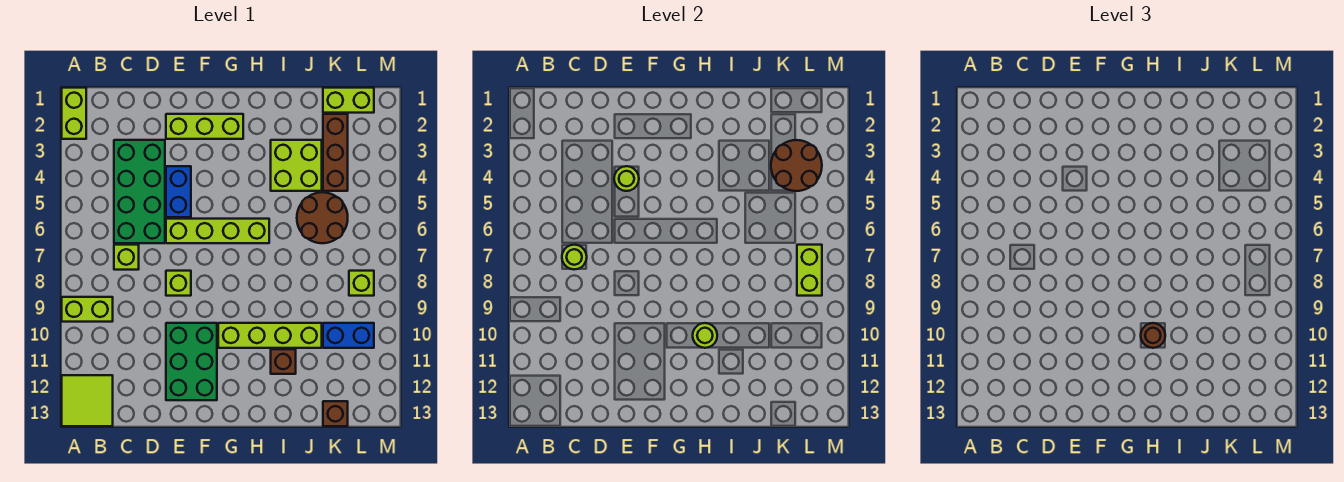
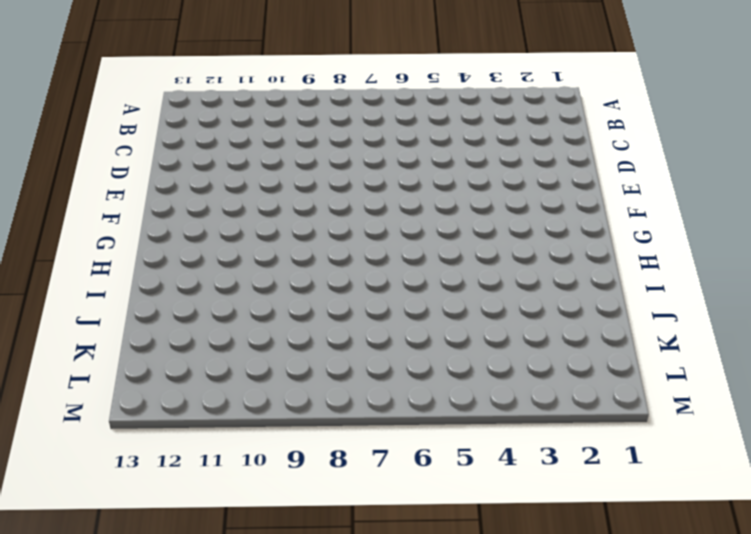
none -> lime brick A1:A2 level 1
none -> lime brick A9:B9 level 1
none -> lime tile A12:B13 level 1

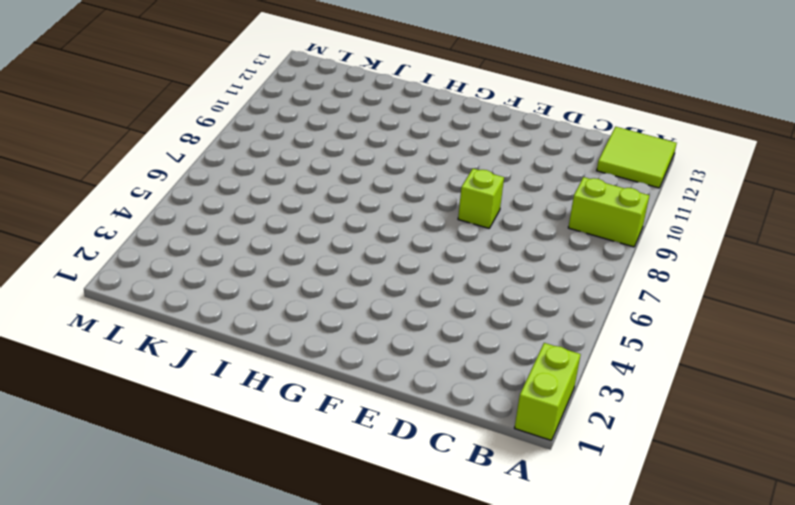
none -> green brick C3:D6 level 1
none -> lime brick C7 level 1
none -> lime brick E2:G2 level 1

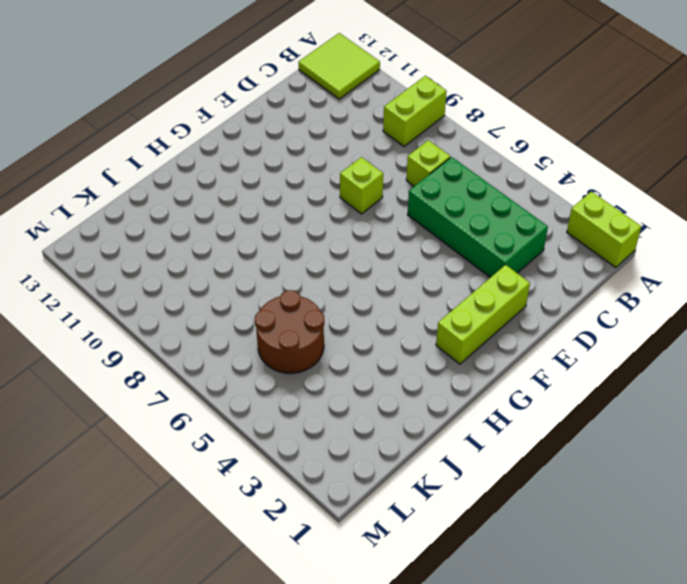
none -> blue brick E4:E5 level 1
none -> lime brick E6:H6 level 1
none -> green brick E10:F12 level 1

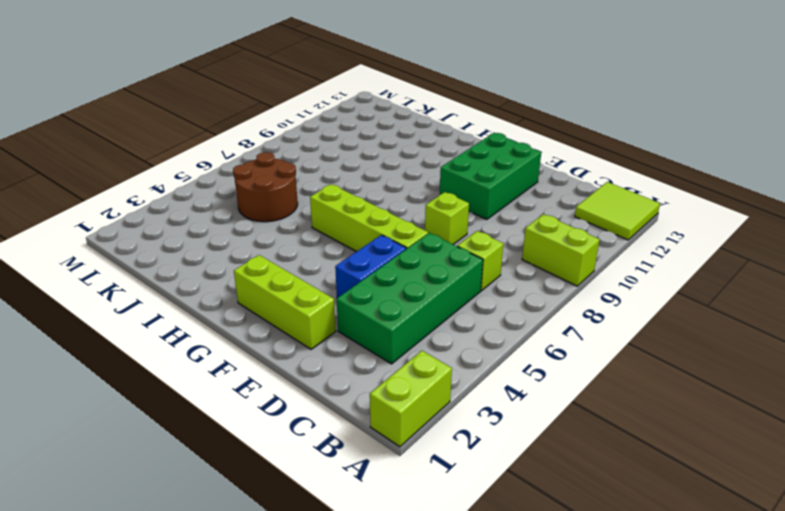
none -> lime brick G10:J10 level 1
none -> lime brick I3:J4 level 1
none -> brown brick I11 level 1

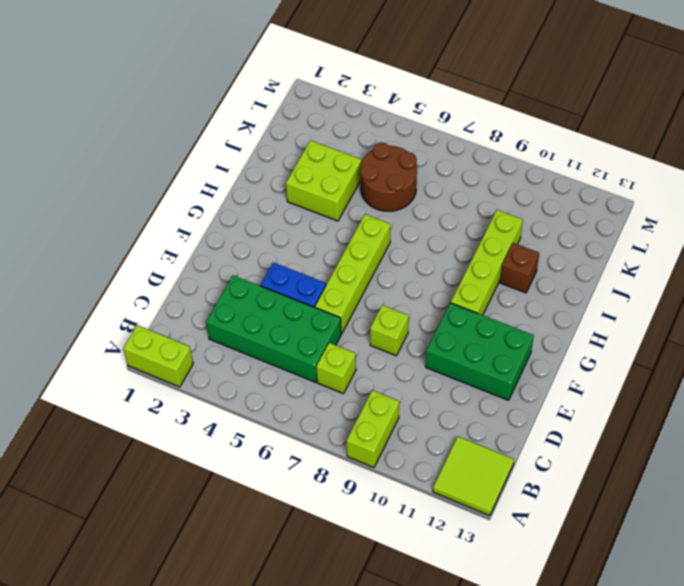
none -> lime brick E2:G2 level 1
none -> lime brick K1:L1 level 1
none -> brown brick K2:K4 level 1

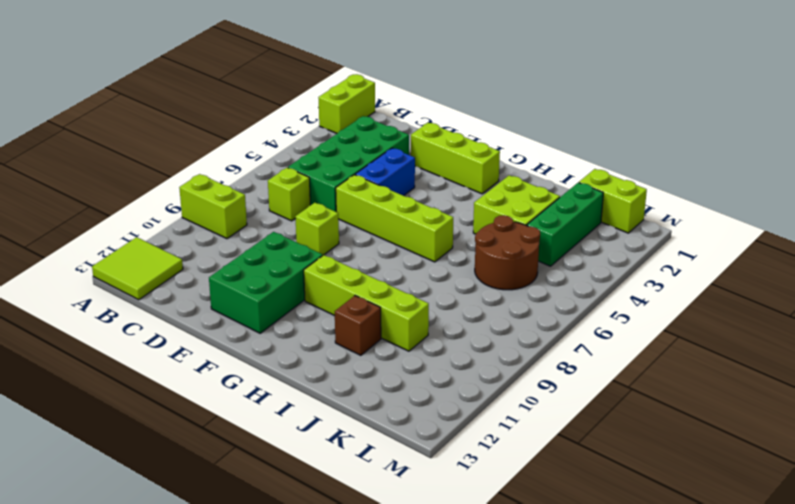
green brick K2:K4 level 1 -> brown brick K2:K4 level 1
none -> blue brick K10:L10 level 1
none -> brown brick K13 level 1
none -> lime brick L8 level 1

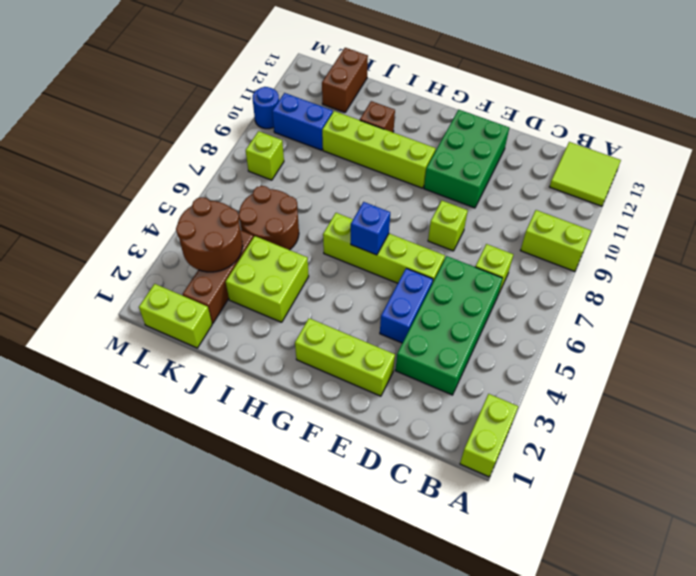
blue brick G6 level 2 -> none
brown brick K12:K13 level 1 -> brown brick K13 level 1
blue round brick M10 level 1 -> none
none -> lime round brick C7 level 2
none -> lime round brick E4 level 2
none -> lime round brick H10 level 2

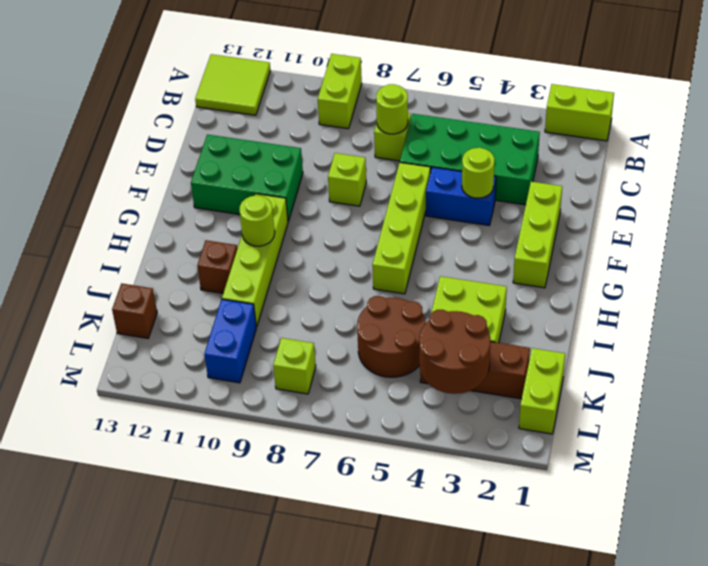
none -> lime brick L7:L8 level 2
none -> brown round brick H10 level 3

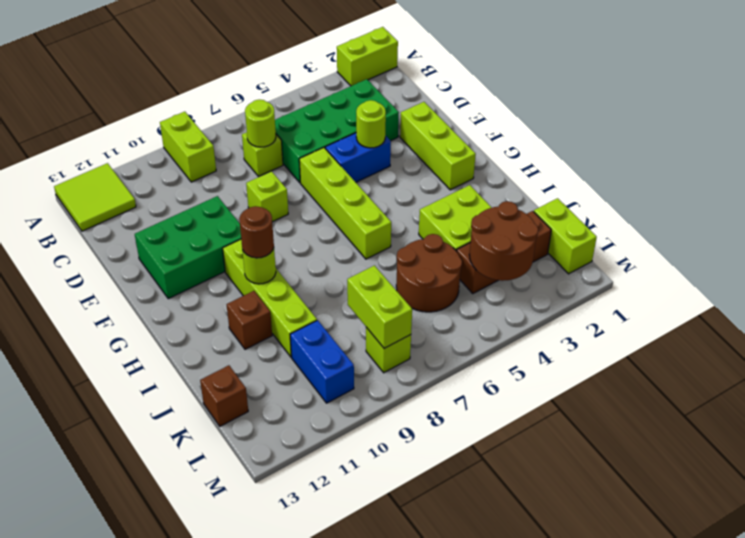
lime brick K8:L8 level 2 -> lime brick L7:L8 level 2

